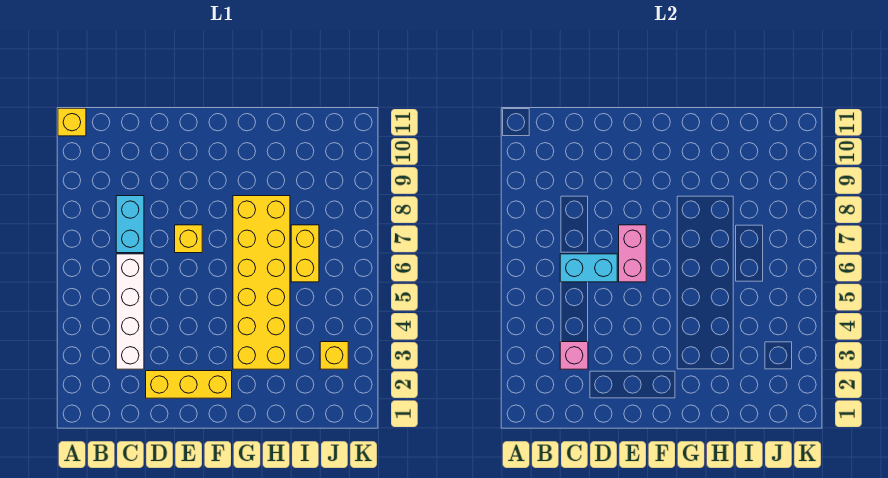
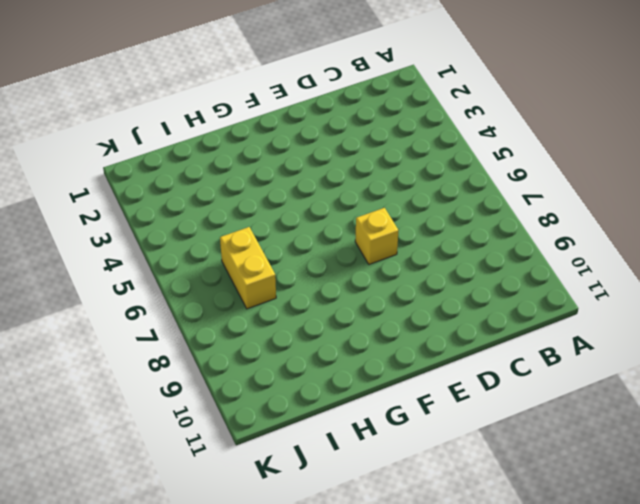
none -> yellow brick A11 level 1
none -> white brick C3:C6 level 1

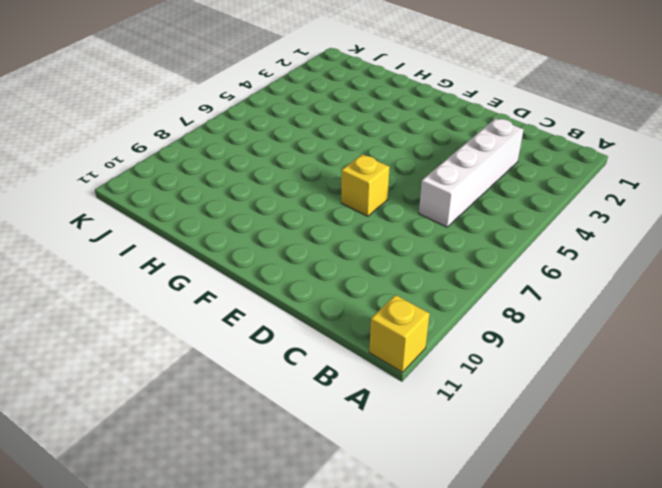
none -> cyan brick C7:C8 level 1
none -> yellow brick D2:F2 level 1

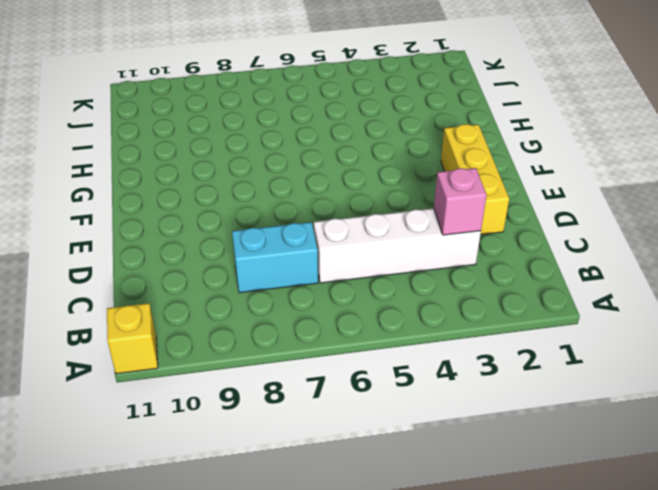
none -> yellow brick E7 level 1
none -> yellow brick G3:H8 level 1

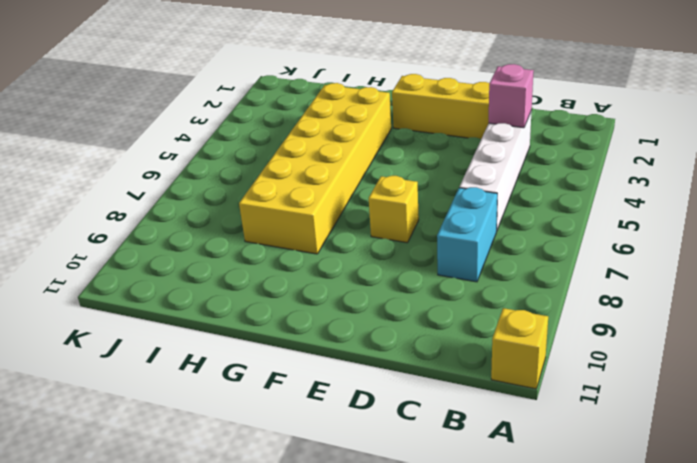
none -> yellow brick I6:I7 level 1
none -> yellow brick J3 level 1

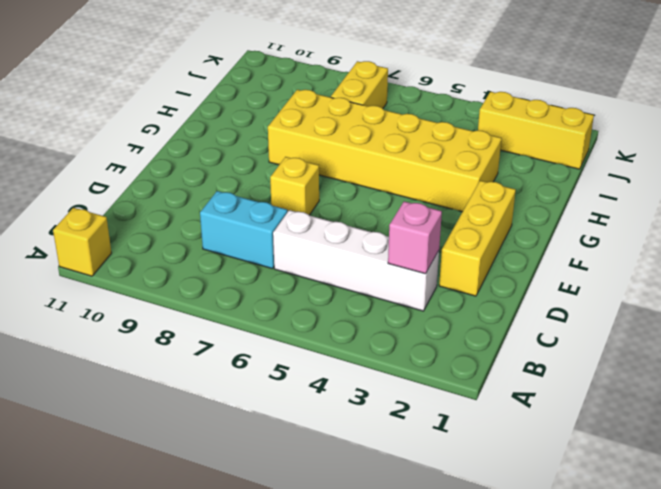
yellow brick I7:J7 level 1 -> yellow brick I6:I7 level 1
yellow brick J1:J3 level 1 -> yellow brick J3 level 1
none -> cyan brick C6:D6 level 2
none -> pink brick E6:E7 level 2

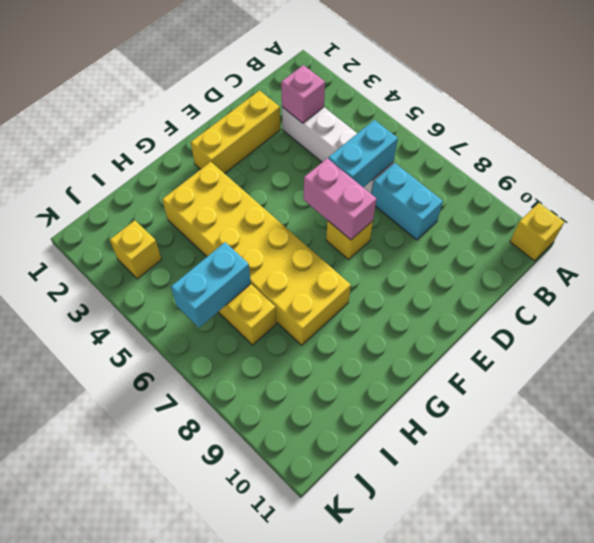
cyan brick I6:J6 level 2 -> none

